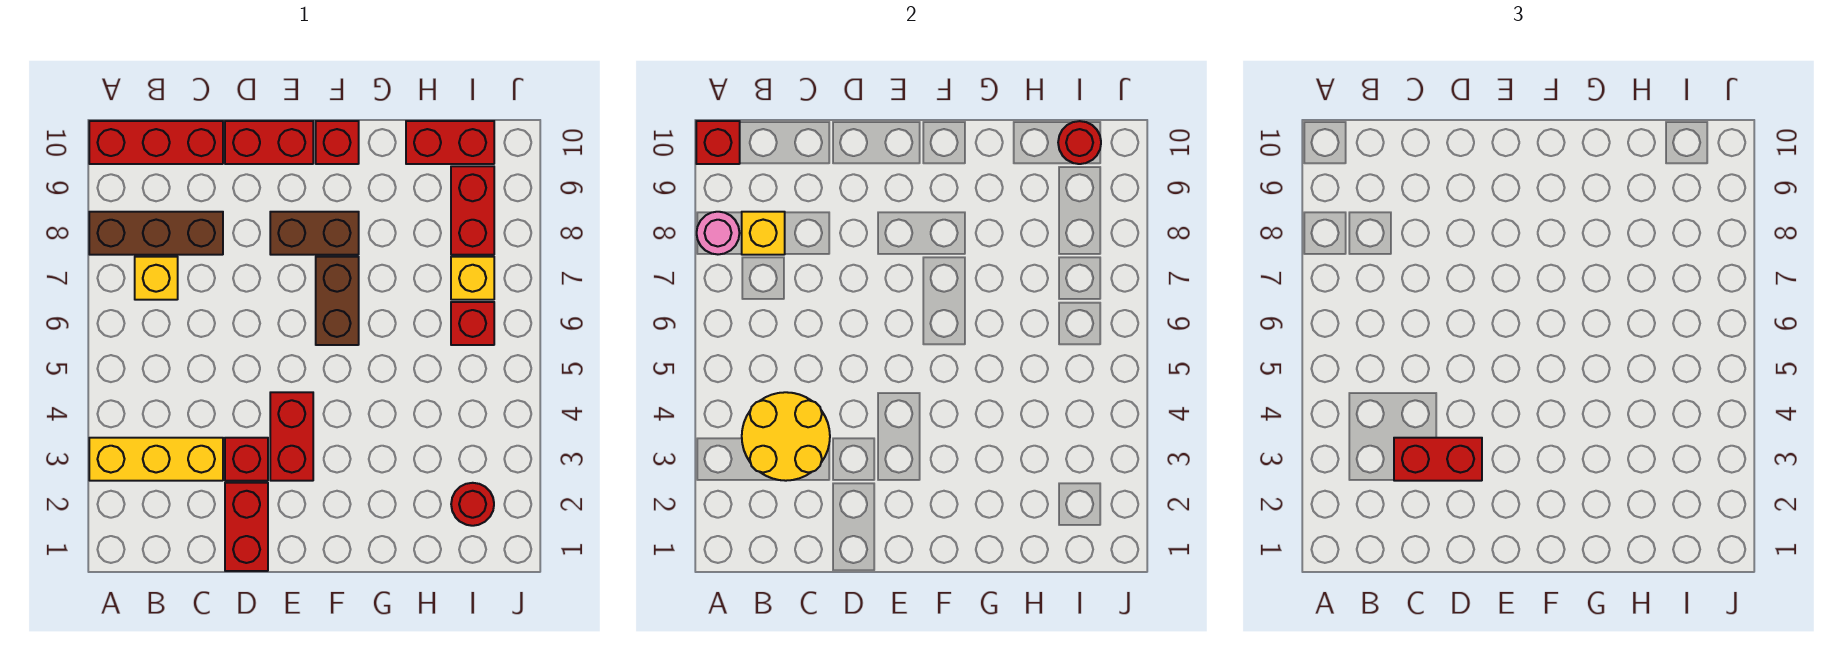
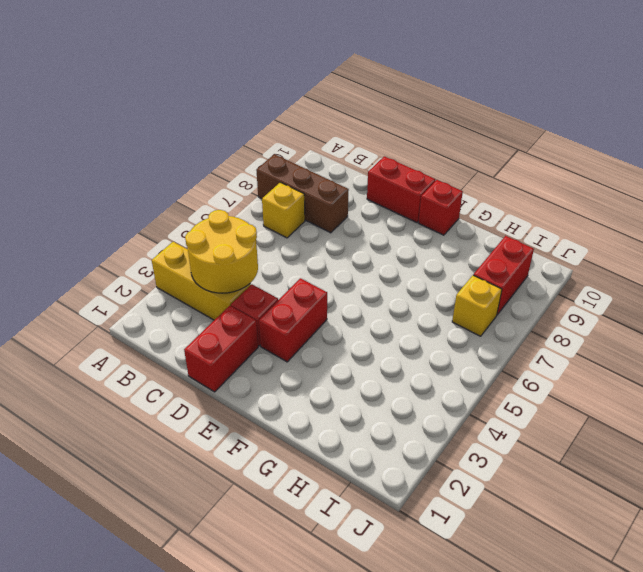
none -> red brick A10:C10 level 1
none -> brown brick E8:F8 level 1
none -> brown brick F6:F7 level 1

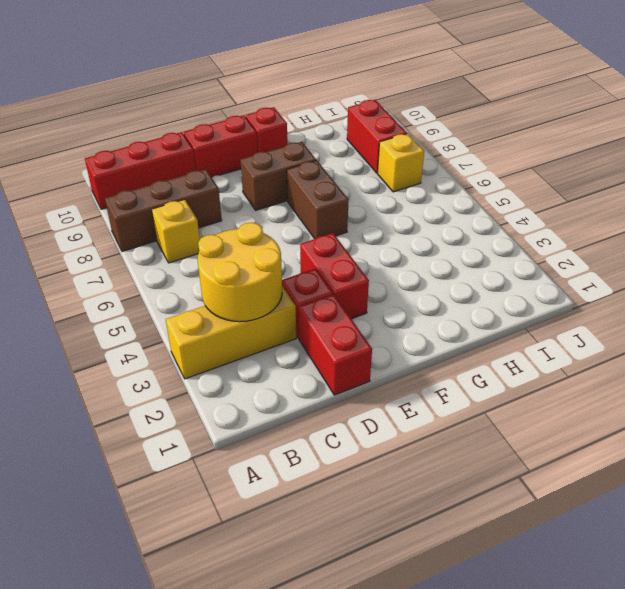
none -> red brick H10:I10 level 1
none -> red round brick I2 level 1
none -> red brick I6 level 1

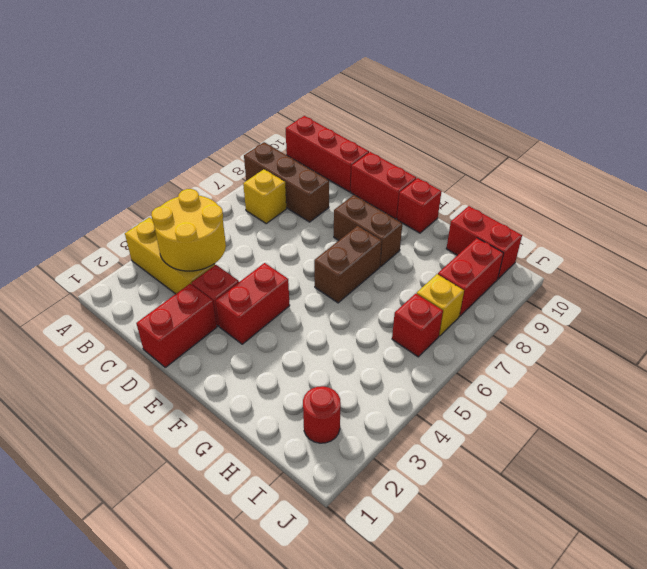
none -> pink round brick A8 level 2
none -> red brick A10 level 2
none -> yellow brick B8 level 2

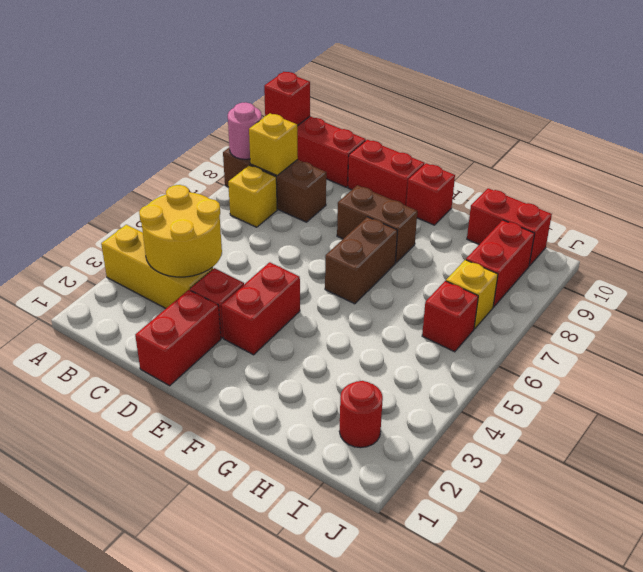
none -> red round brick I10 level 2
none -> red brick C3:D3 level 3

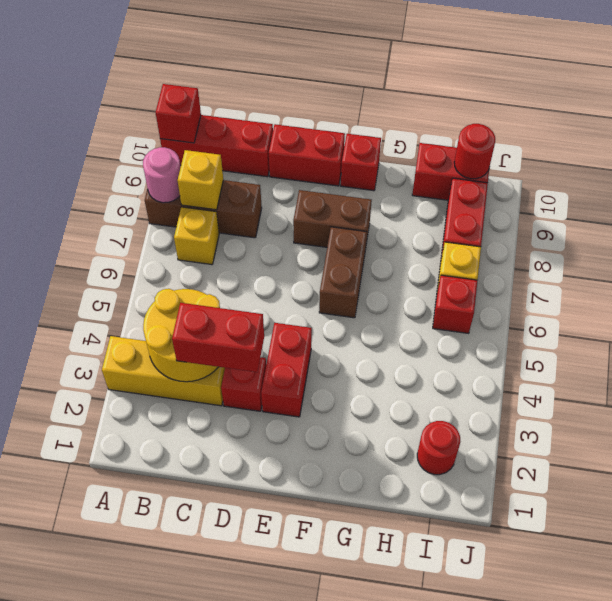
none -> red brick D1:D2 level 1

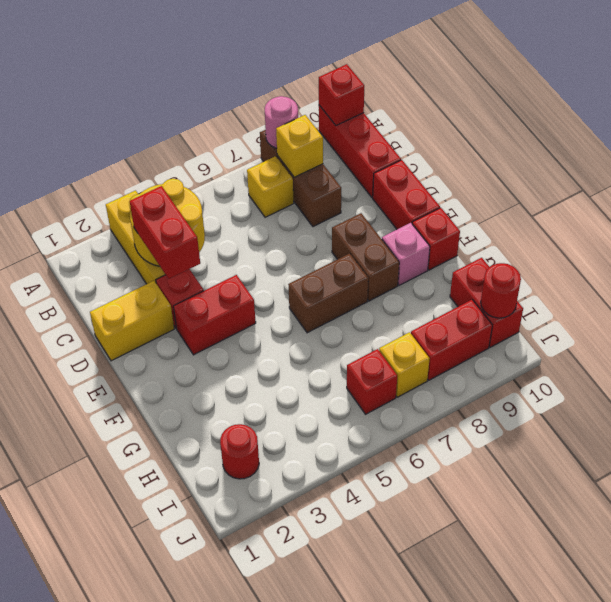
yellow brick D1:D2 level 1 -> red brick D1:D2 level 1
pink brick F9 level 1 -> none

